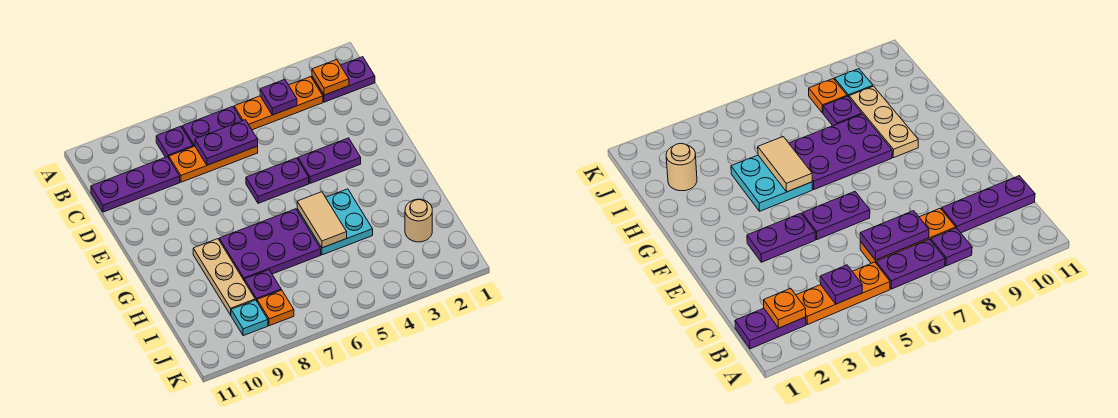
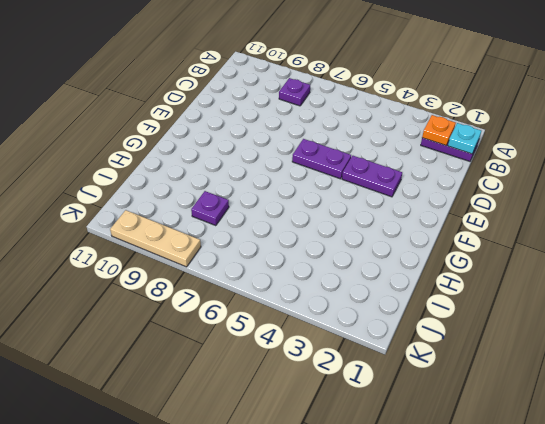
cyan plate B1 level 2 -> cyan plate J9 level 1
tan plate K8:K10 level 1 -> tan plate G9:I9 level 1
none -> orange plate B3:B5 level 1
none -> purple plate B6:B7 level 1
none -> orange plate C6:C8 level 1

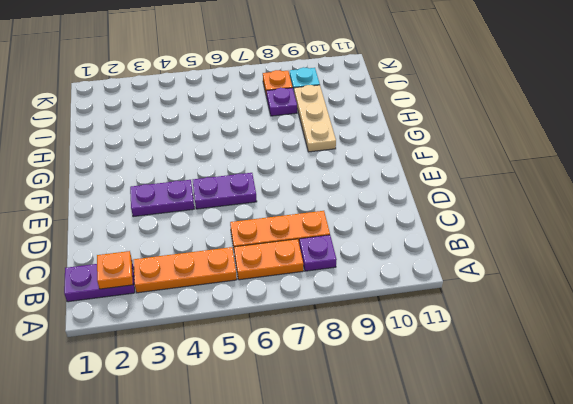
orange plate B6:B7 level 1 -> purple plate B6:B7 level 1
none -> purple plate C9:C11 level 1
none -> cyan plate G4:H5 level 1
none -> purple plate G6:H8 level 1

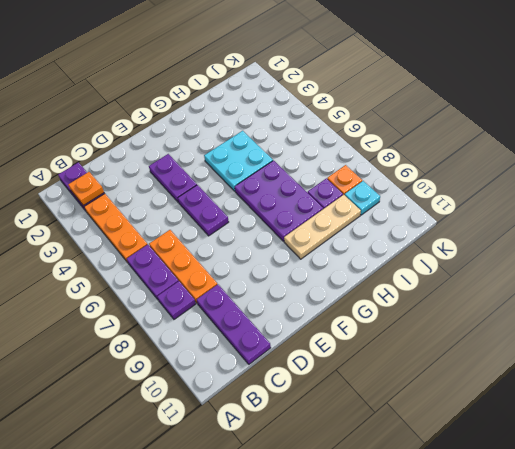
none -> tan round brick I2 level 1
none -> purple plate B4 level 2
none -> purple plate C6:C7 level 2

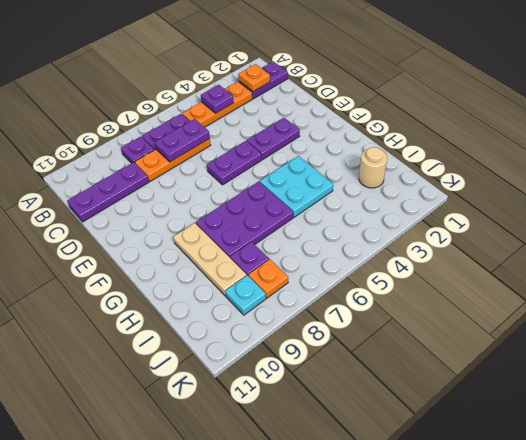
none -> tan tile G5:H5 level 2

